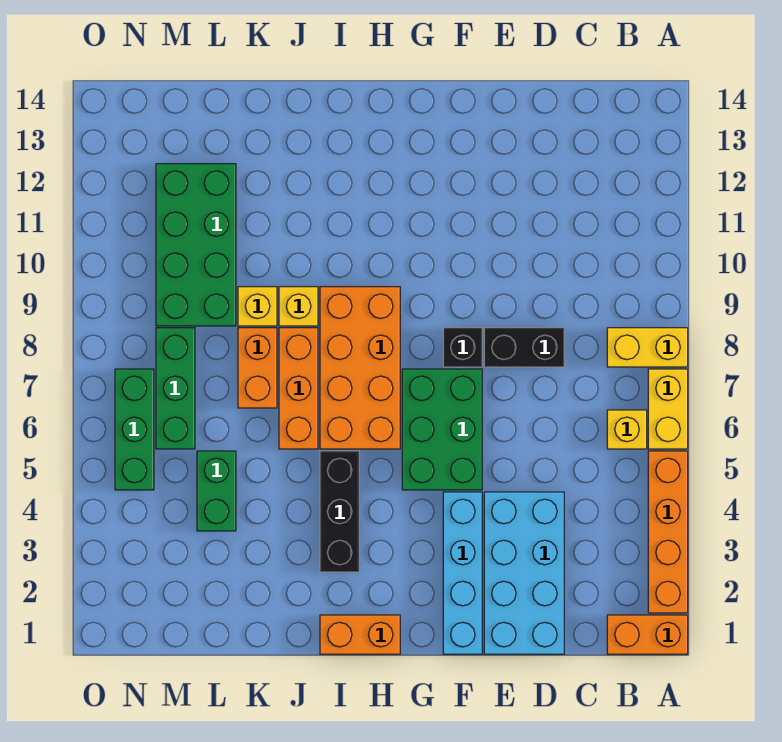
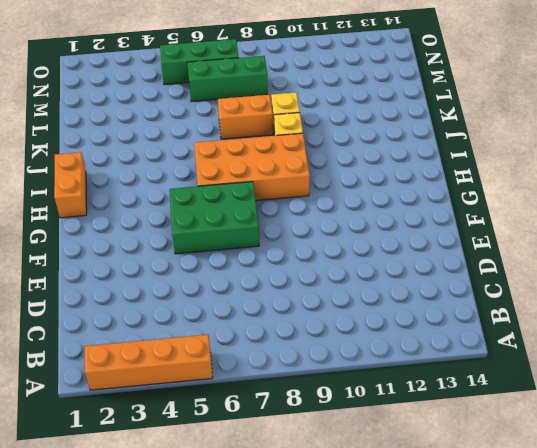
none -> orange brick A1:B1 level 1
none -> yellow brick A6:A7 level 1
none -> yellow brick A8:B8 level 1

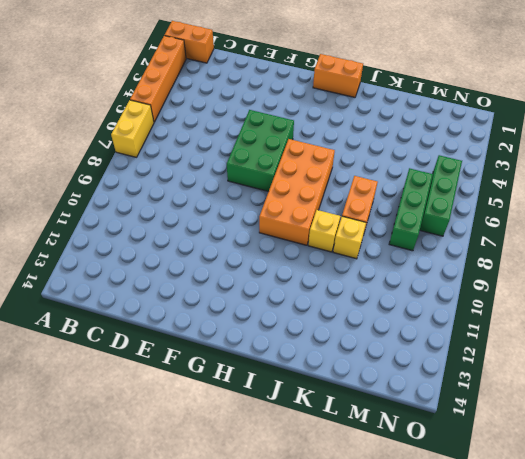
none -> yellow brick A8:B8 level 1
none -> yellow brick B6 level 1
none -> cyan brick D1:E4 level 1

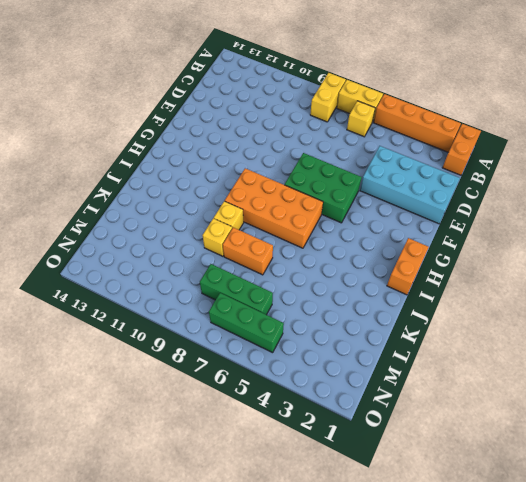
none -> black brick D8:E8 level 1
none -> cyan brick F1:F4 level 1
none -> black brick F8 level 1

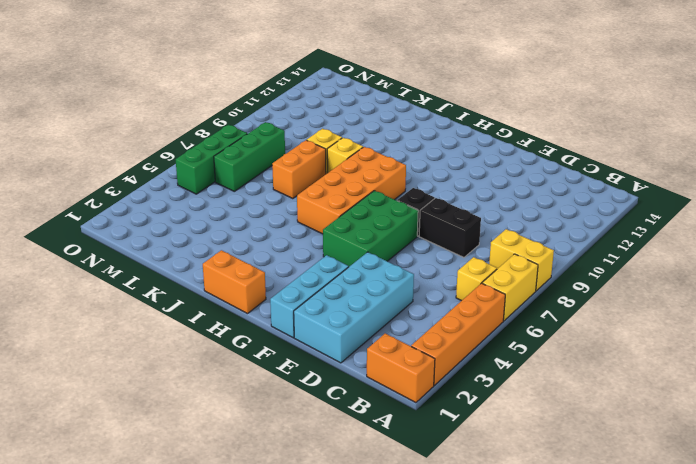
cyan brick F1:F3 level 1 -> cyan brick F1:F4 level 1
none -> black brick I3:I5 level 1
none -> orange brick J6:J8 level 1
none -> green brick L4:L5 level 1

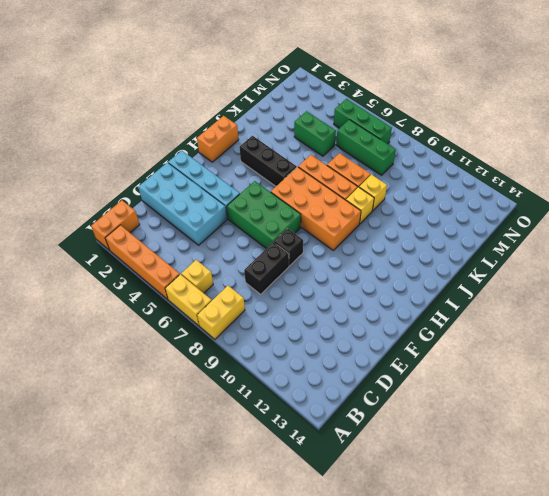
none -> green brick L9:M12 level 1

